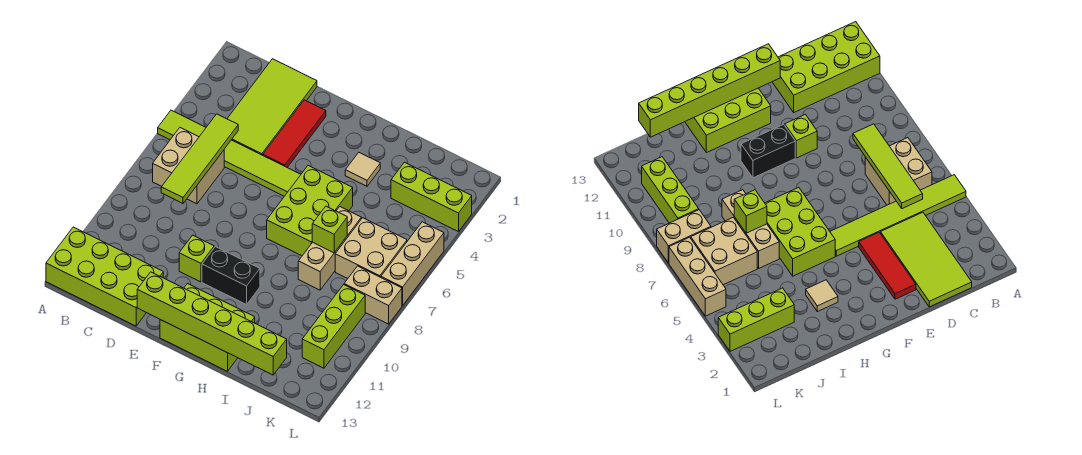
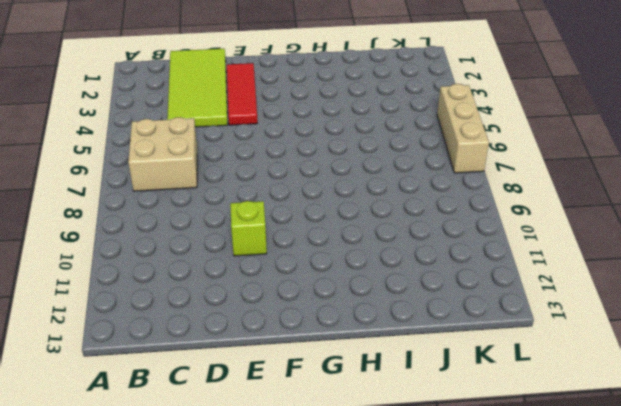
none -> lime tile A5:F5 level 1
none -> lime brick A12:D13 level 1
none -> black brick F10:G10 level 1

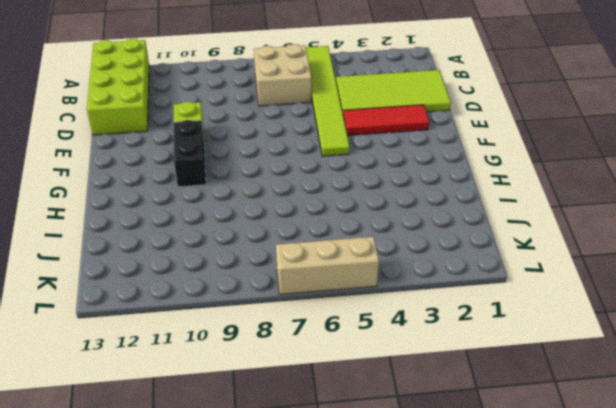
none -> lime brick F12:H13 level 1
none -> lime brick G5:H7 level 1
none -> tan tile H3 level 1

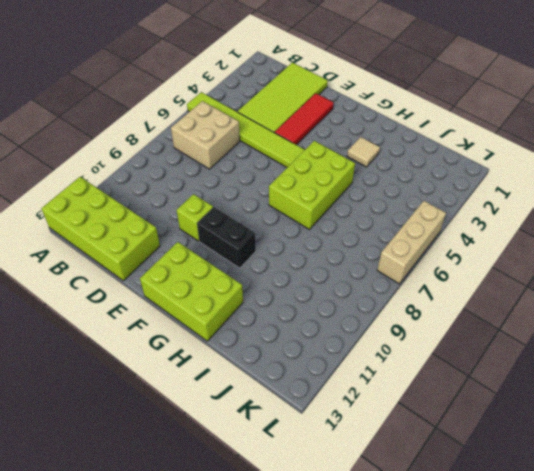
none -> tan brick I6:I8 level 1
none -> lime brick J3:L3 level 1
none -> tan brick J6:K7 level 1

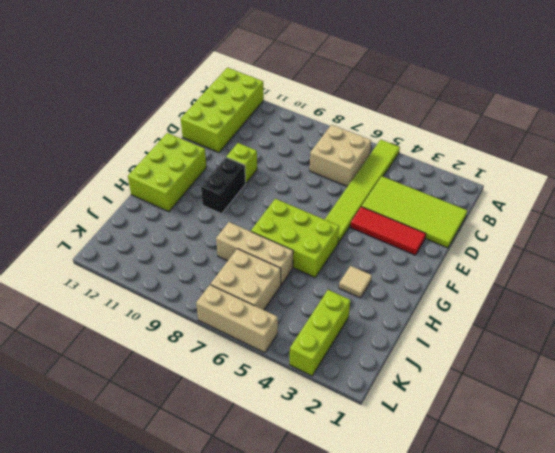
none -> tan brick K8:L8 level 1
none -> lime brick K9:K11 level 1
none -> lime tile C5:C8 level 2

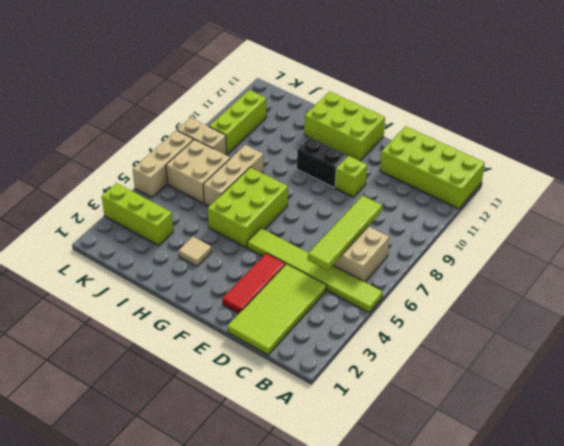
none -> lime brick E13:J13 level 2
none -> lime brick I7 level 2

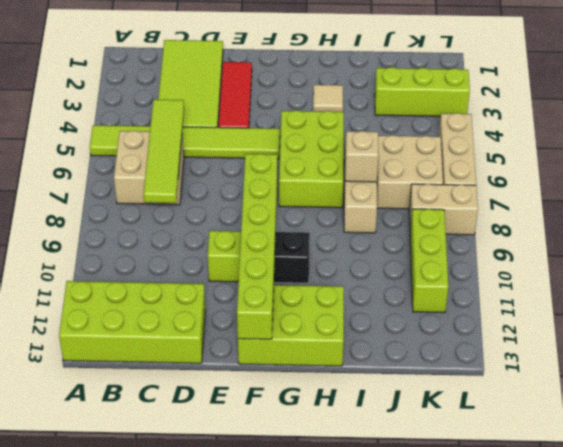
lime brick F8:F13 level 2 -> lime brick E13:J13 level 2
tan brick I7 level 2 -> lime brick I7 level 2

